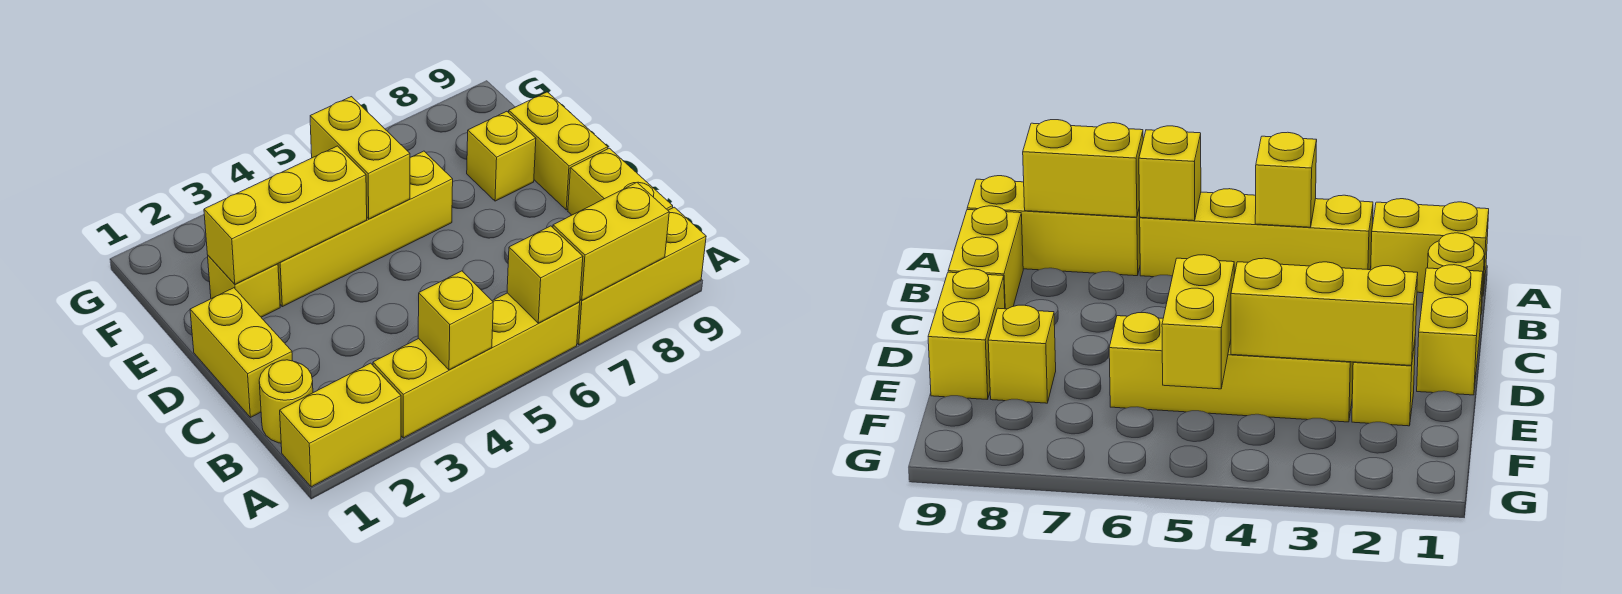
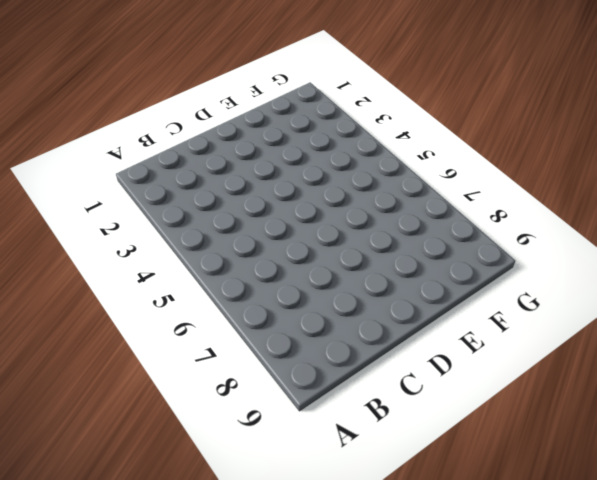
none -> yellow brick A1:A2 level 1
none -> yellow brick A3:A6 level 1
none -> yellow brick A7:A9 level 1

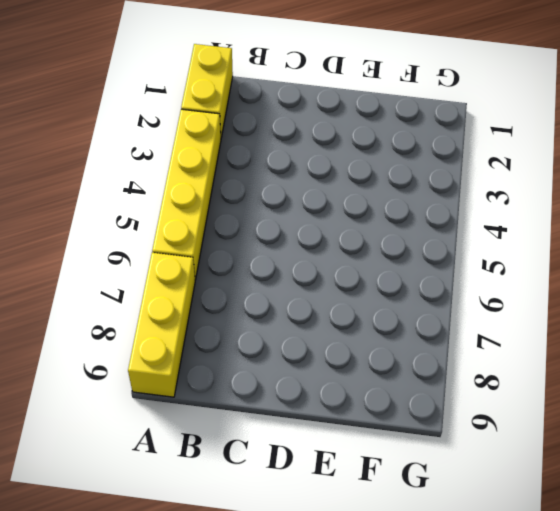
none -> yellow round brick B1 level 1
none -> yellow brick B9:C9 level 1
none -> yellow brick C1:D1 level 1

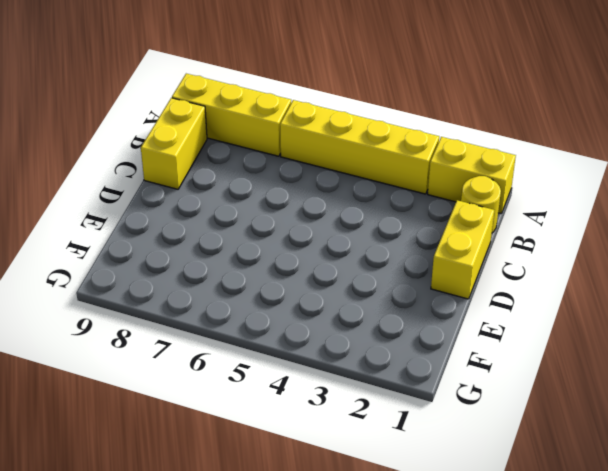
none -> yellow brick D9:E9 level 1
none -> yellow brick E2 level 1
none -> yellow brick E3:E6 level 1

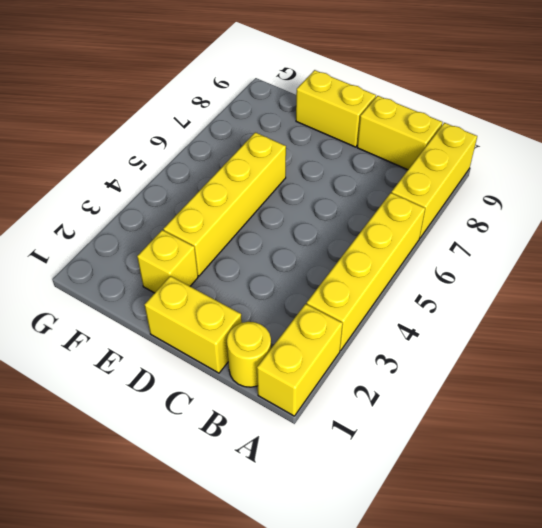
none -> yellow brick E8 level 1
none -> yellow brick A4 level 2
none -> yellow brick A6 level 2

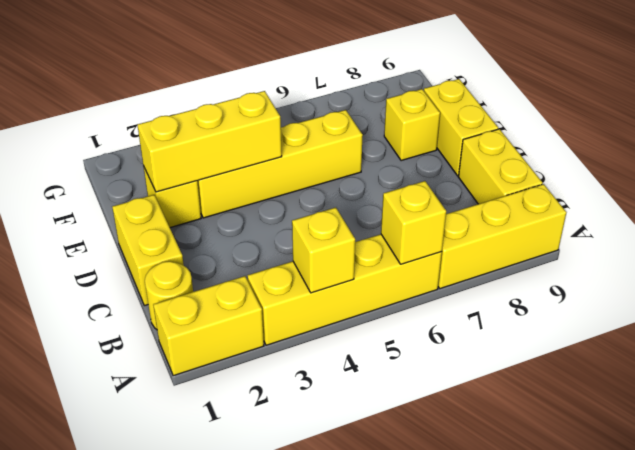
none -> yellow brick A7:A8 level 2
none -> yellow brick E5:F5 level 2

